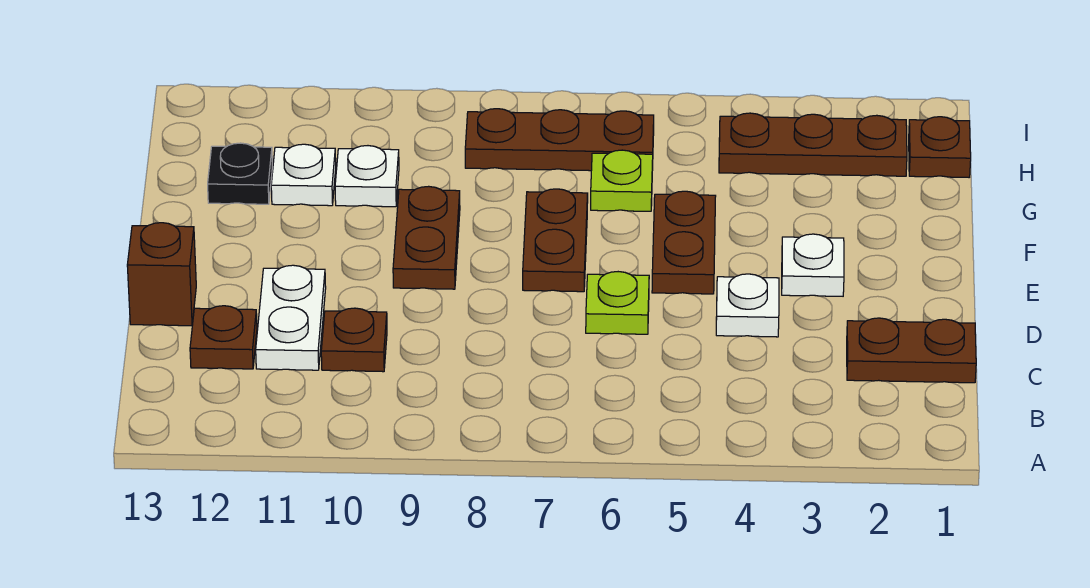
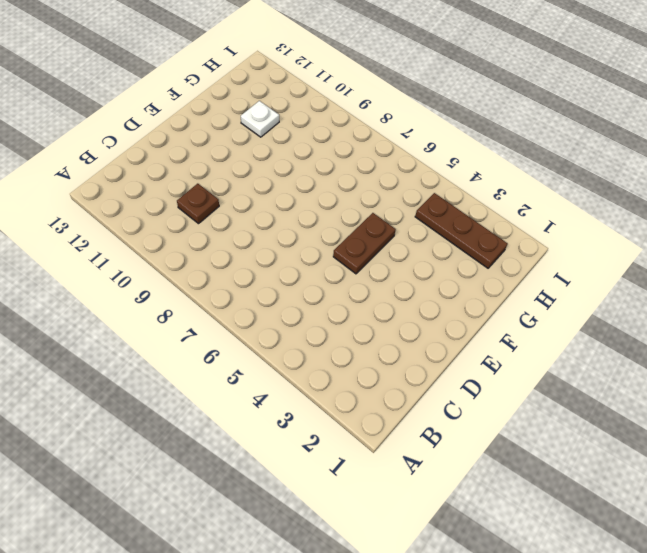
none -> brown plate C1:C2 level 1
none -> white plate C11:D11 level 1
none -> brown plate C12 level 1

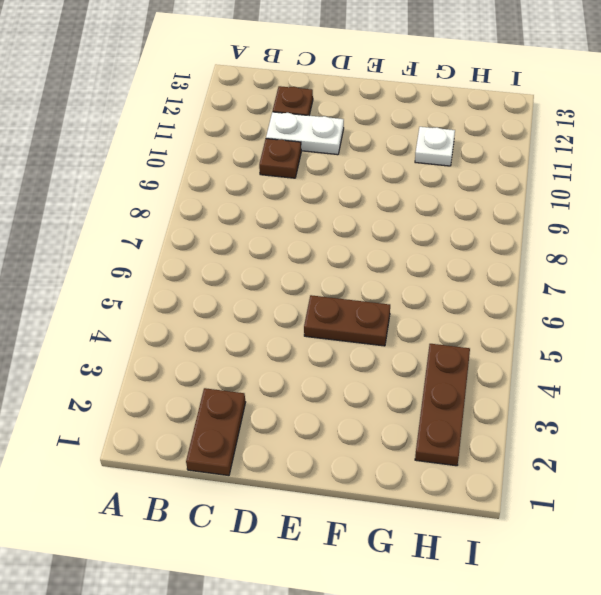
none -> white plate D4 level 1
none -> lime plate D6 level 1
none -> brown brick D13 level 1

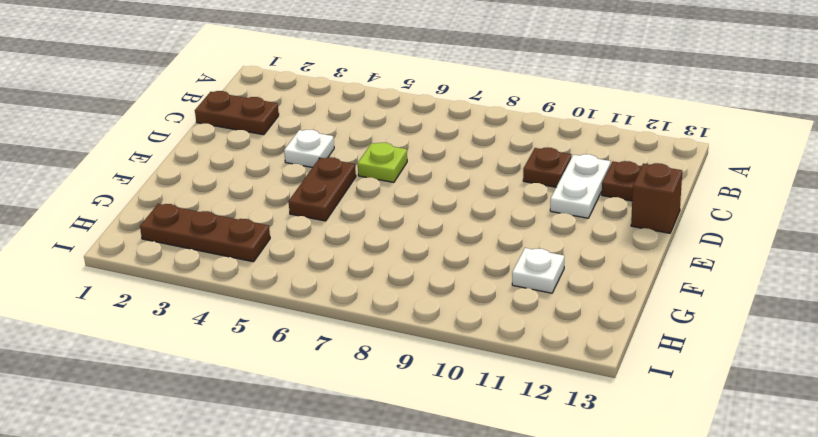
none -> white plate E3 level 1
none -> brown plate E7:F7 level 1
none -> brown plate E9:F9 level 1

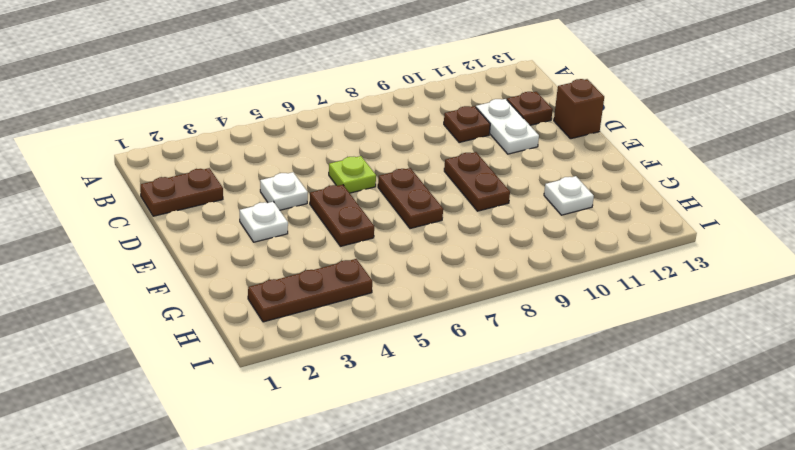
none -> lime plate G6 level 1
none -> white plate G10 level 1
none -> black plate G12 level 1

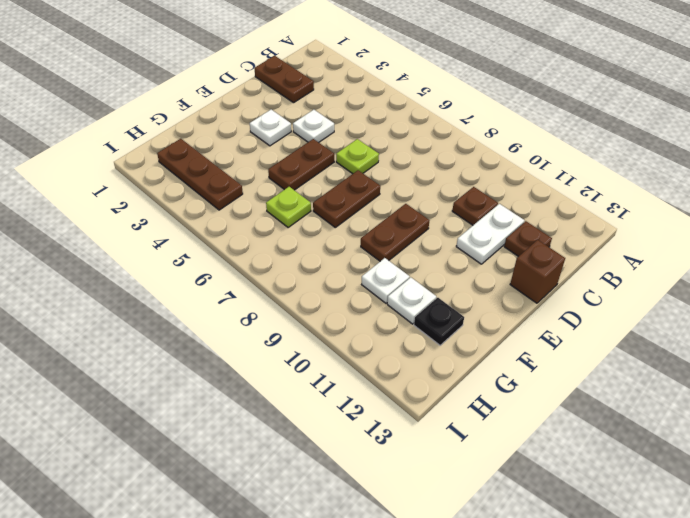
none -> brown plate H1 level 1
none -> brown plate H6:H8 level 1

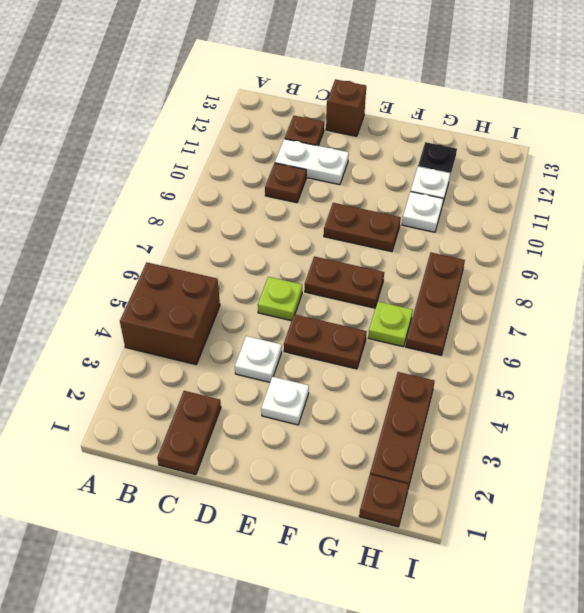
brown brick A4:B5 level 1 -> none

